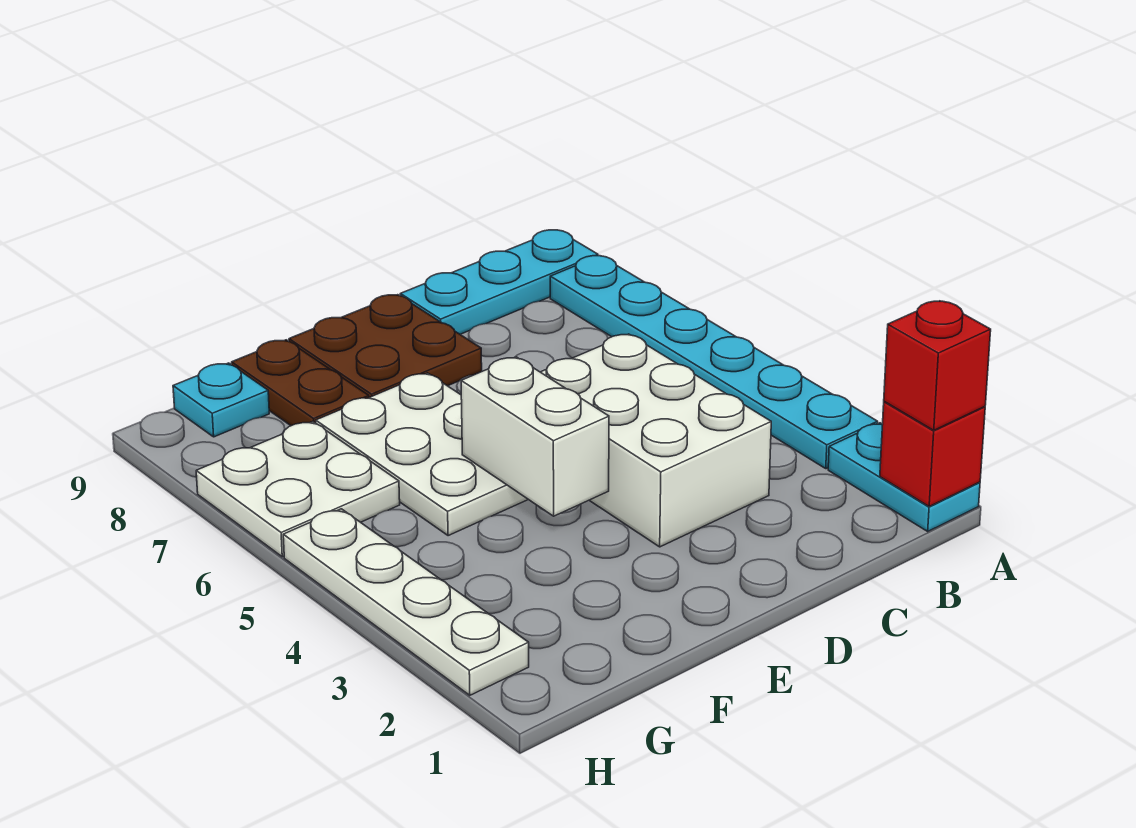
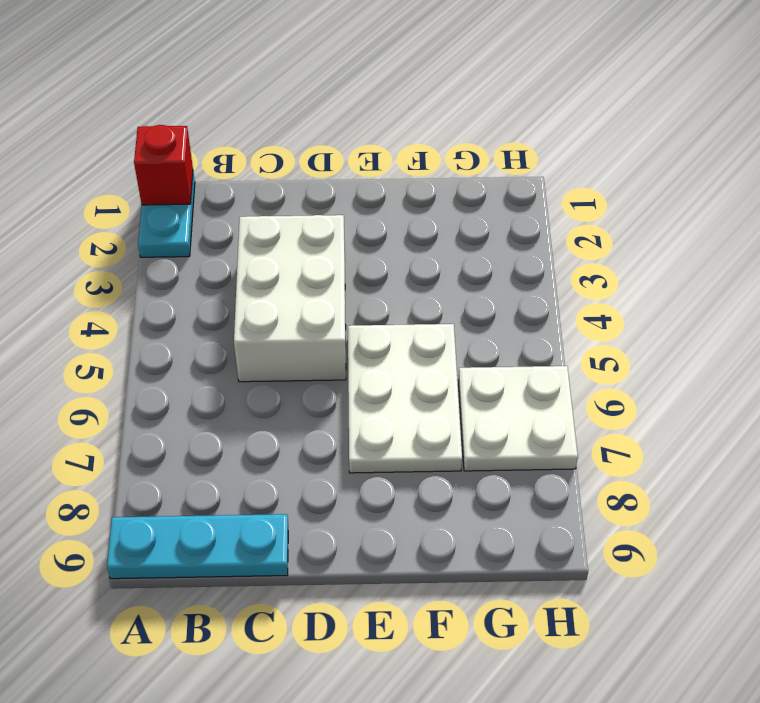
none -> cyan plate A3:A8 level 1
none -> brown plate D8:E9 level 1
none -> brown plate F8:F9 level 1

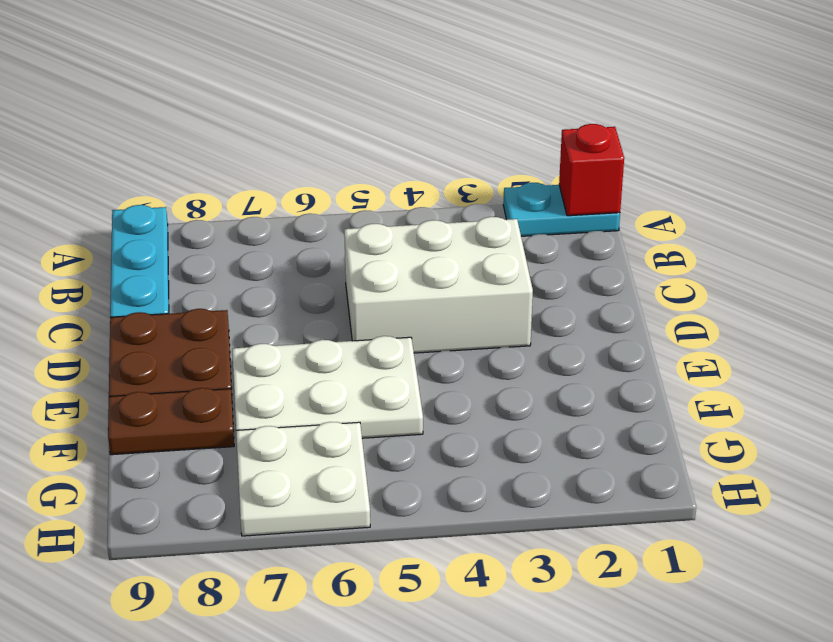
none -> cyan plate A3:A8 level 1
none -> cyan plate G9 level 1
none -> white plate H2:H5 level 1

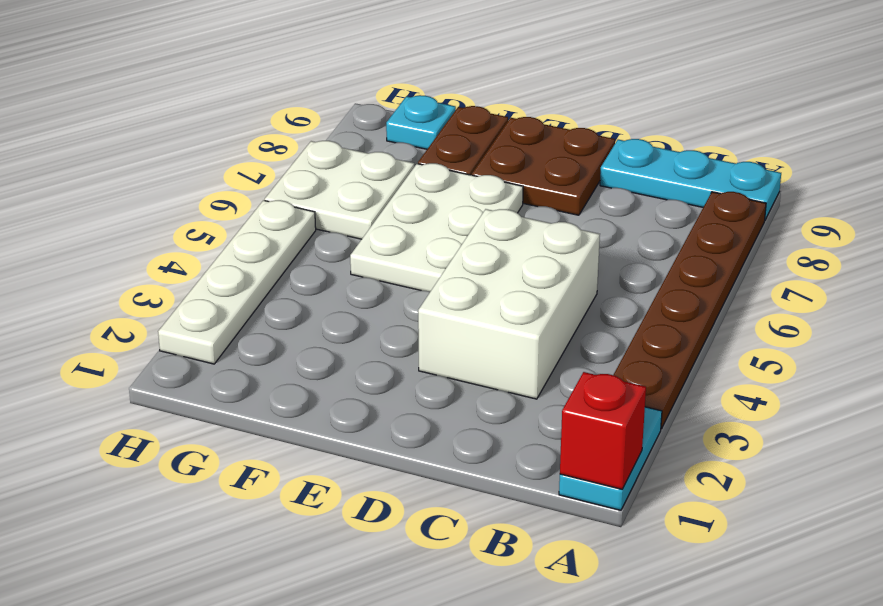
brown plate A3:A8 level 1 -> cyan plate A3:A8 level 1
none -> white brick E4:E5 level 2
none -> red brick A1 level 3

